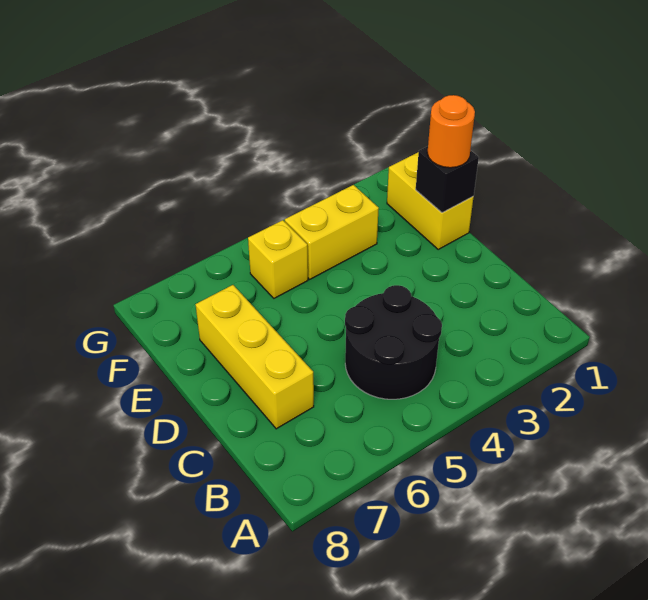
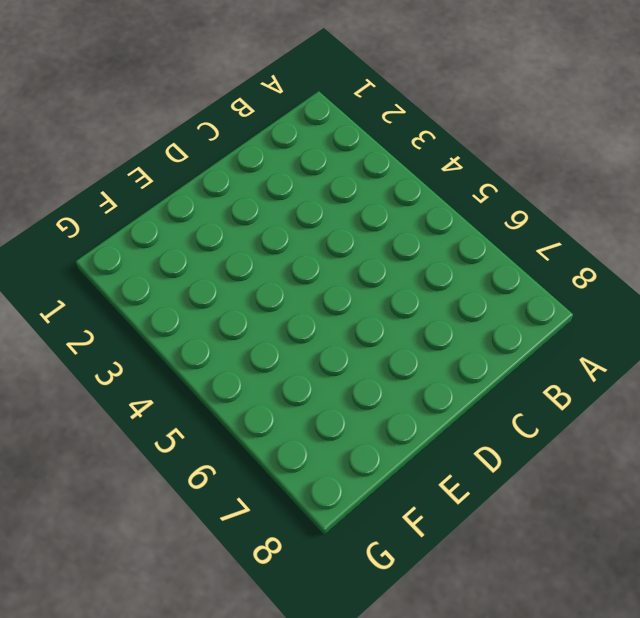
none -> black round brick B4:C5 level 1
none -> yellow brick C7:E7 level 1

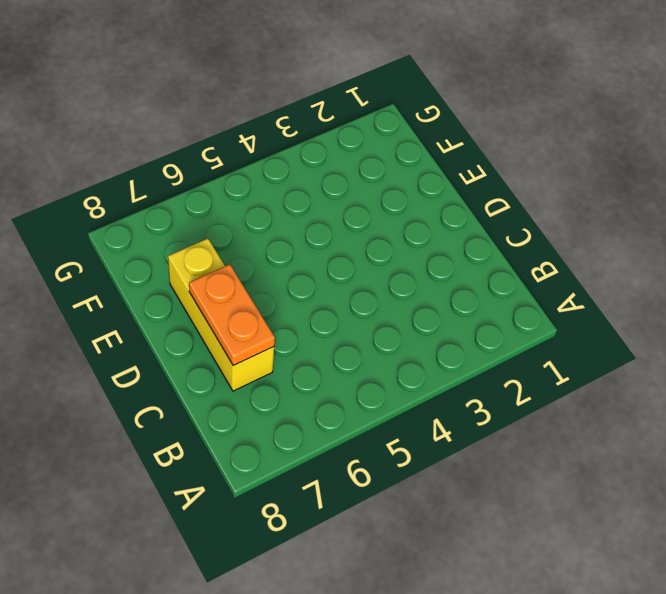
orange plate C7:D7 level 2 -> none
none -> black round brick B4:C5 level 1
none -> yellow brick E1:F1 level 1

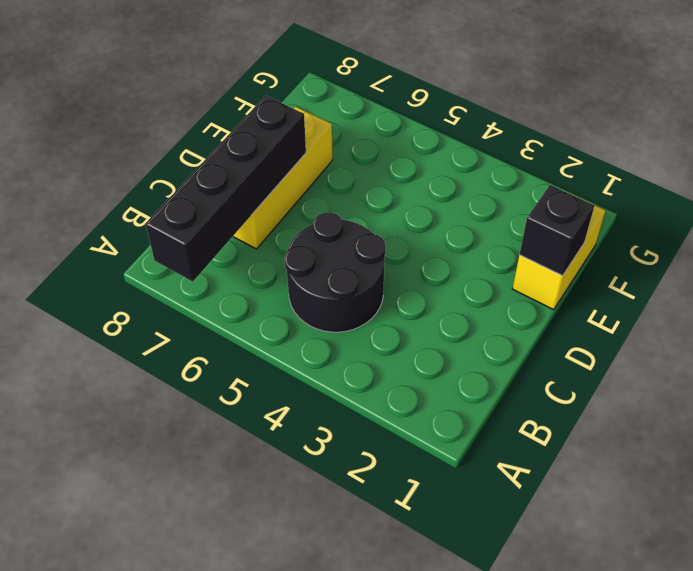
black brick A7:D7 level 2 -> none
none -> yellow brick F3:F4 level 1
none -> yellow brick F5 level 1

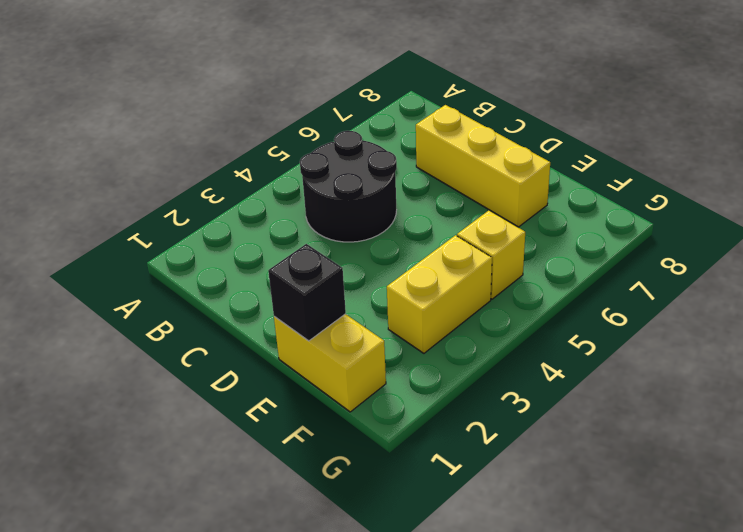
none -> orange round brick E1 level 3

